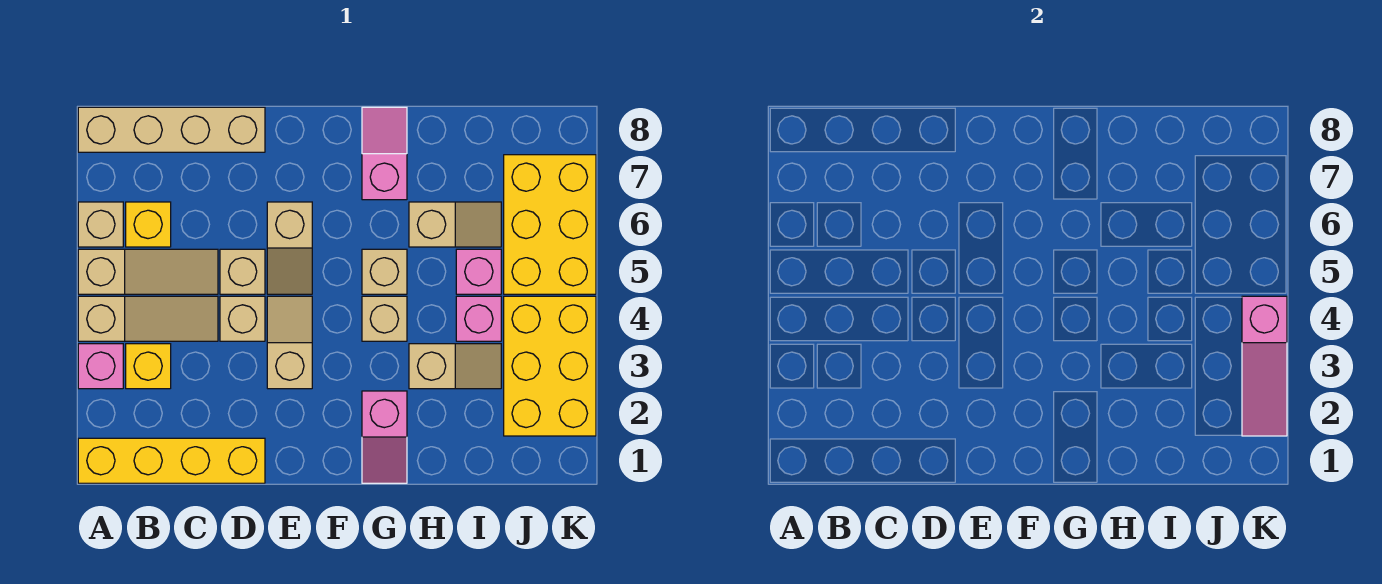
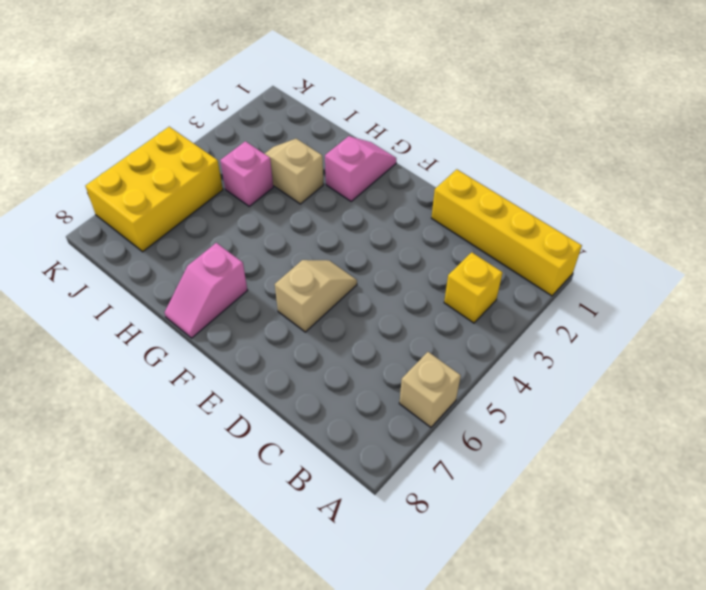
none -> pink brick A3 level 1
none -> tan slope A4:C4 level 1 top A
none -> tan slope A5:C5 level 1 top A

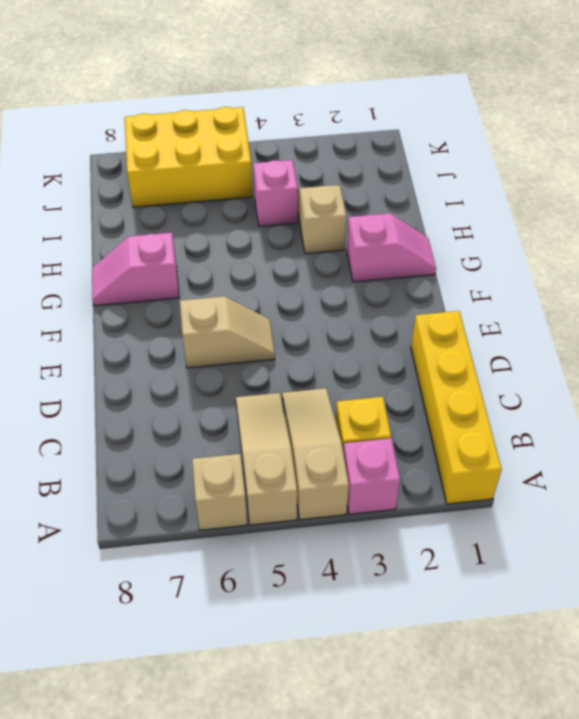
none -> tan brick A8:D8 level 1
none -> yellow brick B6 level 1
none -> tan brick D4 level 1

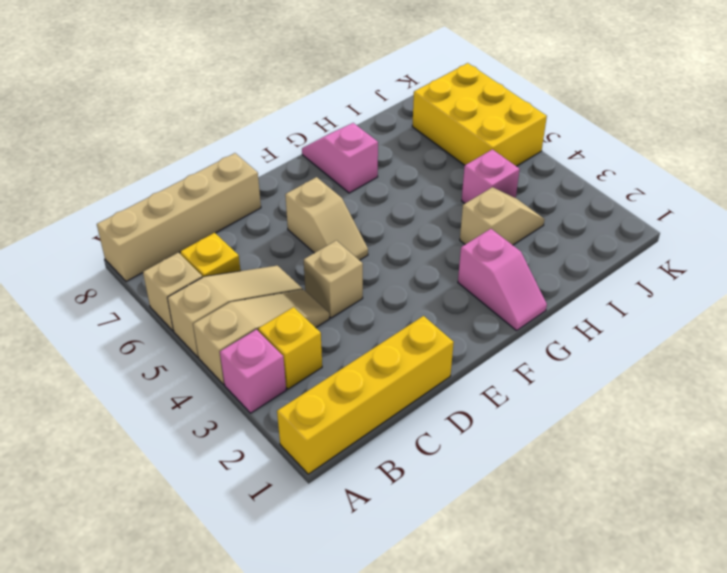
none -> tan brick D5 level 1
none -> tan slope E3:E4 level 1 top 3
none -> tan brick G4 level 1

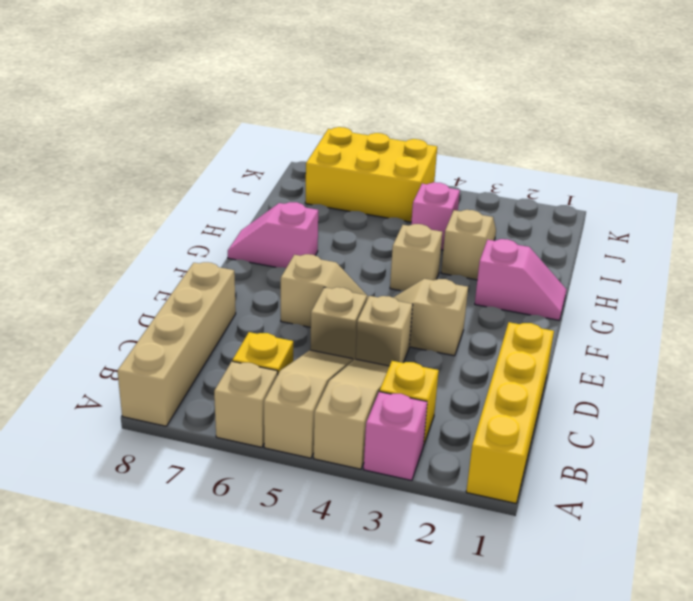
none -> tan brick G5 level 1
none -> tan slope H6:I6 level 1 top H
none -> pink brick I5 level 1

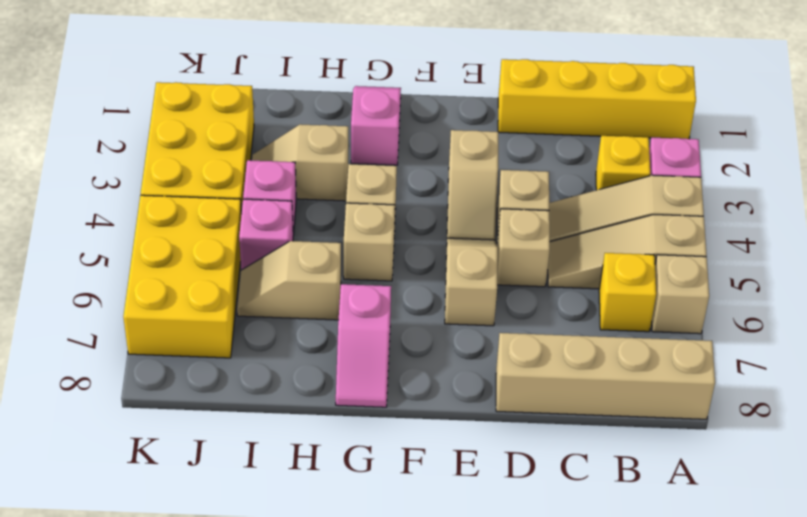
none -> pink slope K2:K4 level 2 top 4

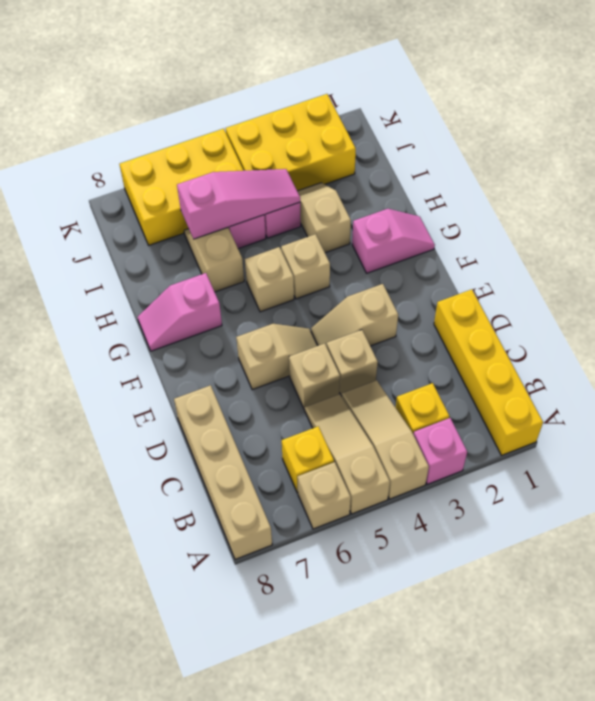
pink slope I4:I6 level 2 top 6 -> pink slope K2:K4 level 2 top 4

